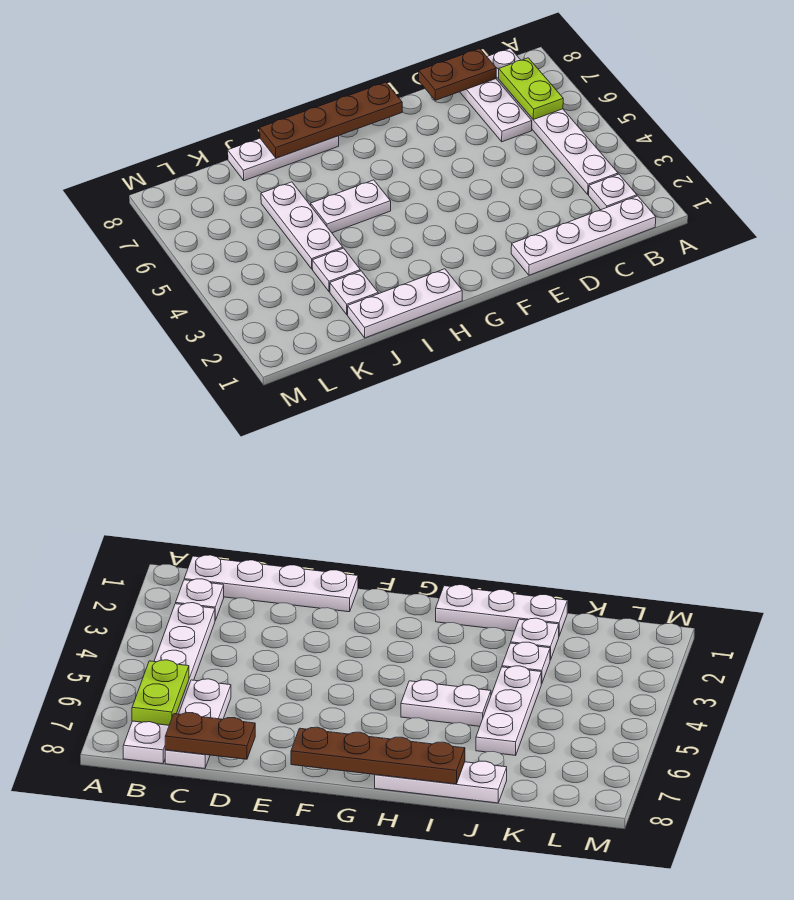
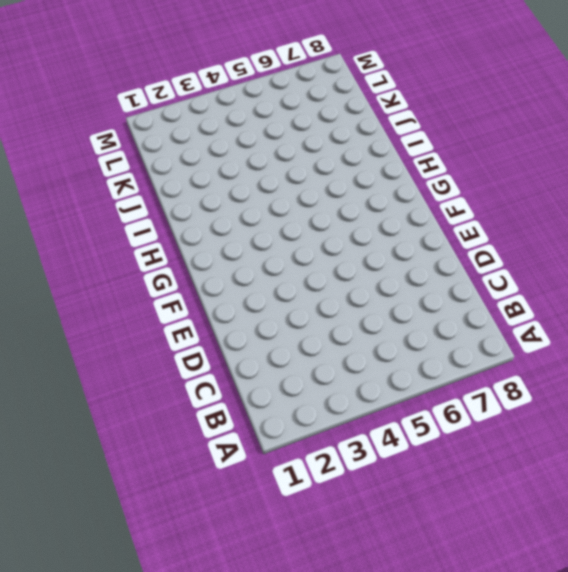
none -> white plate B1:E1 level 1
none -> white plate B2 level 1
none -> white plate B3:B8 level 1

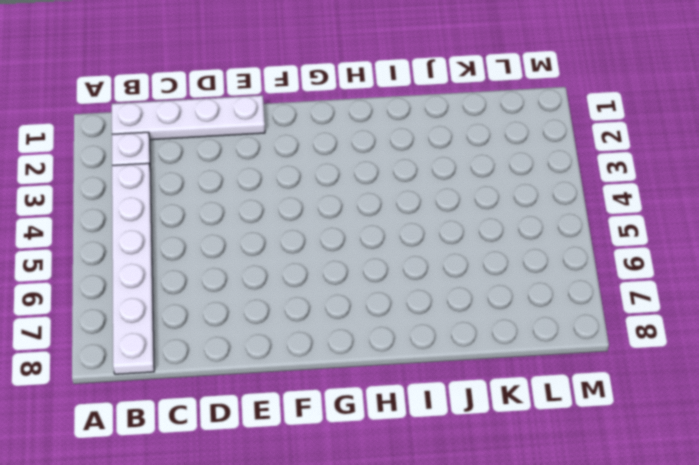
none -> white plate C6:C8 level 1
none -> white plate H1:J1 level 1
none -> white plate H5:I5 level 1

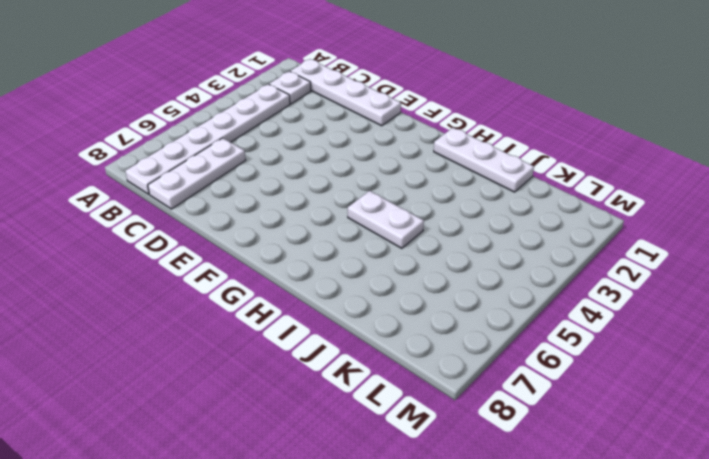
none -> white plate H8:J8 level 1
none -> white plate J2 level 1
none -> white plate J3 level 1

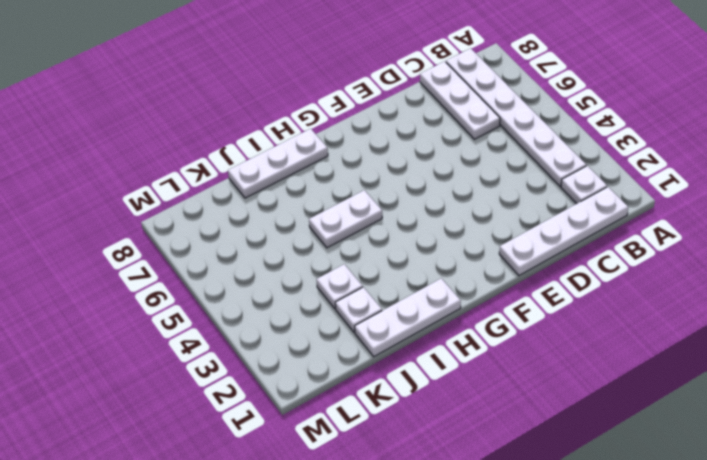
none -> white plate J4:J6 level 1
none -> lime plate B6:B7 level 2
none -> brown plate C8:D8 level 2

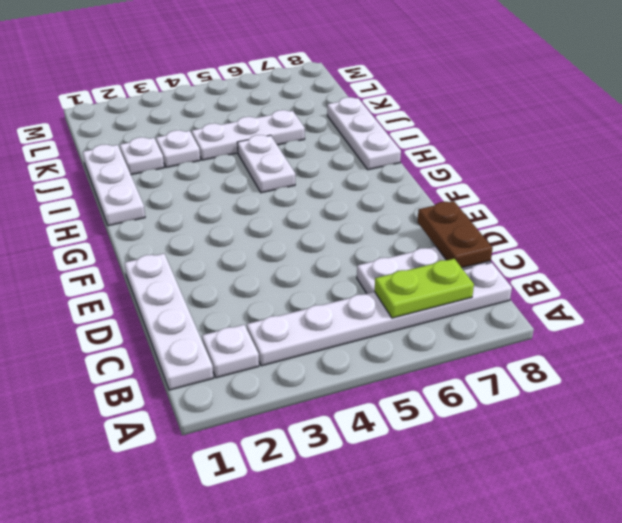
none -> brown plate F8:I8 level 2

